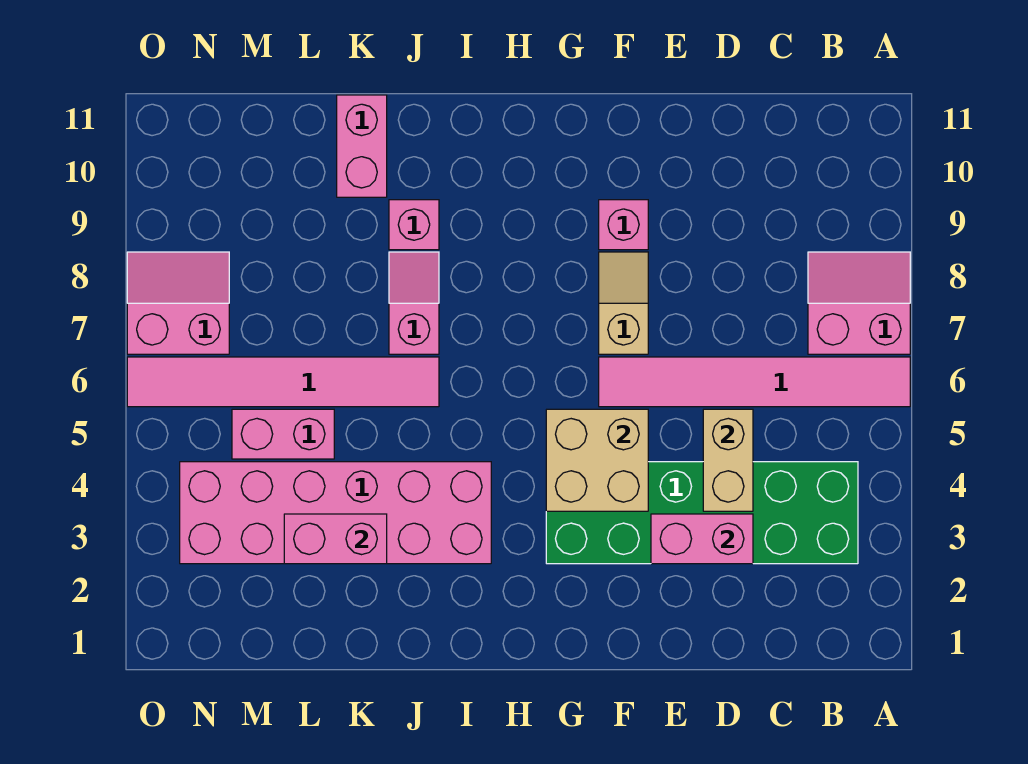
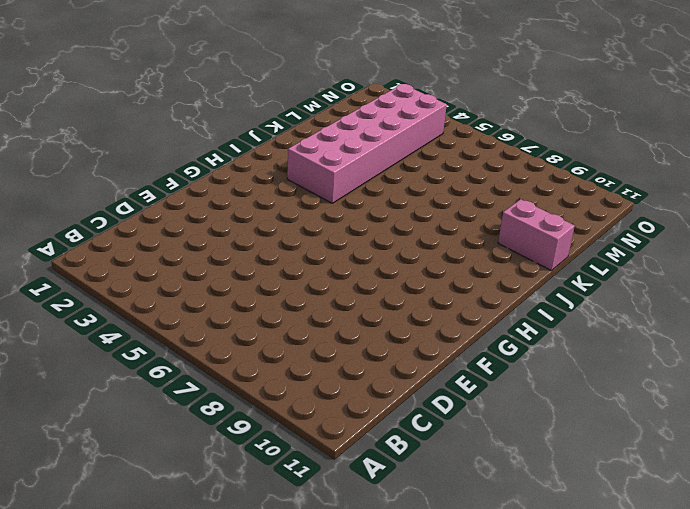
none -> pink tile A6:F6 level 1
none -> pink slope A7:B8 level 1 top 7
none -> green brick B3:G4 level 1

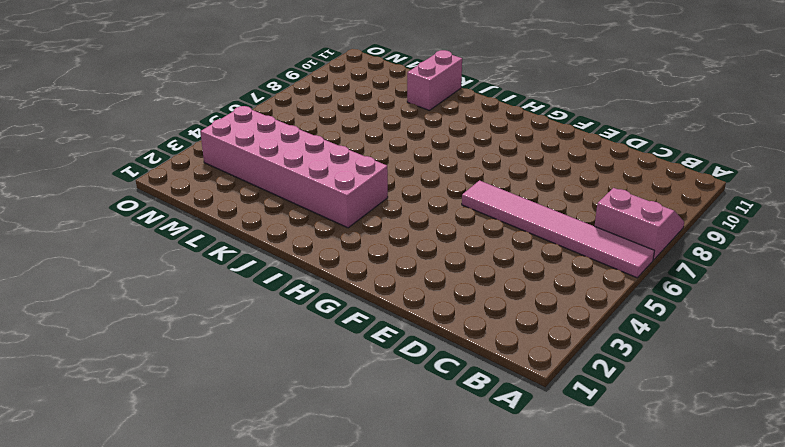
none -> green brick B3:G4 level 1
none -> tan slope F7:F8 level 1 top 7
none -> pink brick F9 level 1

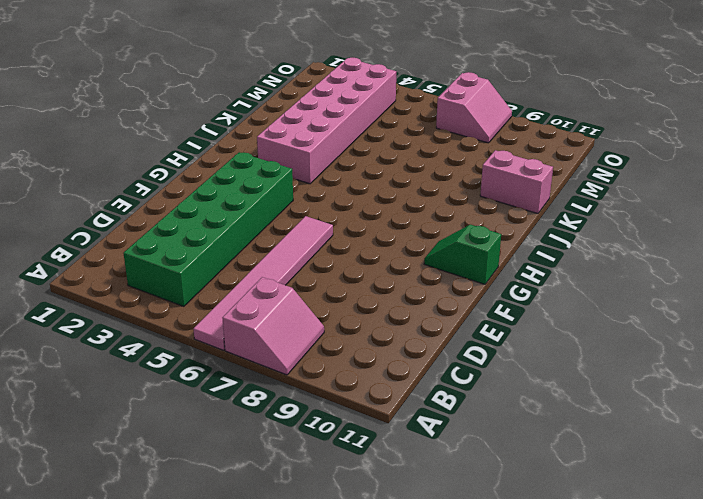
green slope G10:G11 level 1 top 11 -> none
none -> tan slope F7:F8 level 1 top 7
none -> pink brick F9 level 1
none -> pink tile J6:O6 level 1

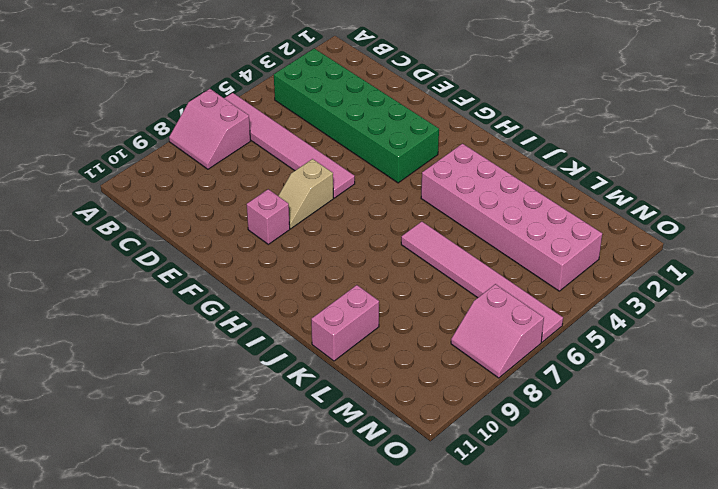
none -> pink slope J7:J8 level 1 top 7
none -> pink brick J9 level 1
none -> pink brick L5:M5 level 1

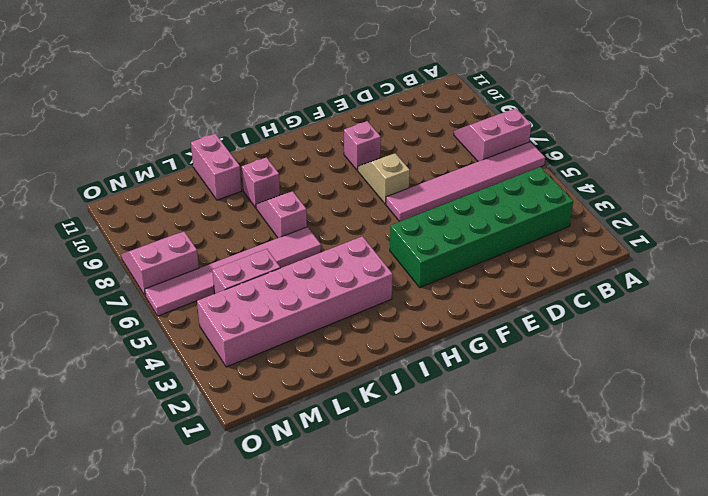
none -> pink brick D3:E3 level 2
none -> tan brick D4:D5 level 2
none -> tan brick F4:G5 level 2

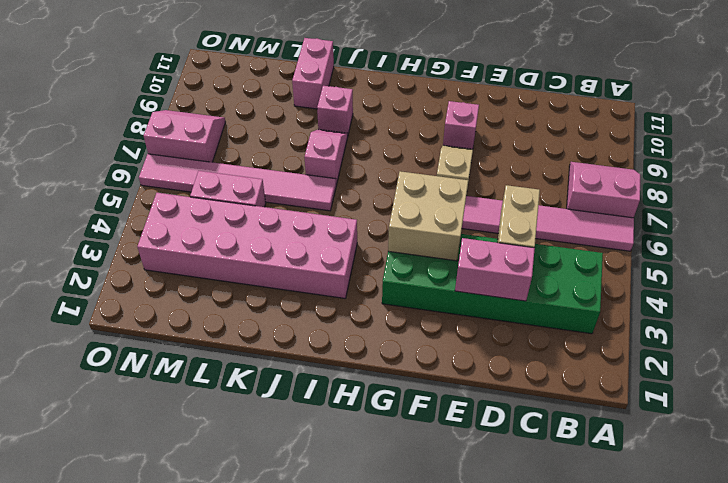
none -> pink brick K3:L3 level 2

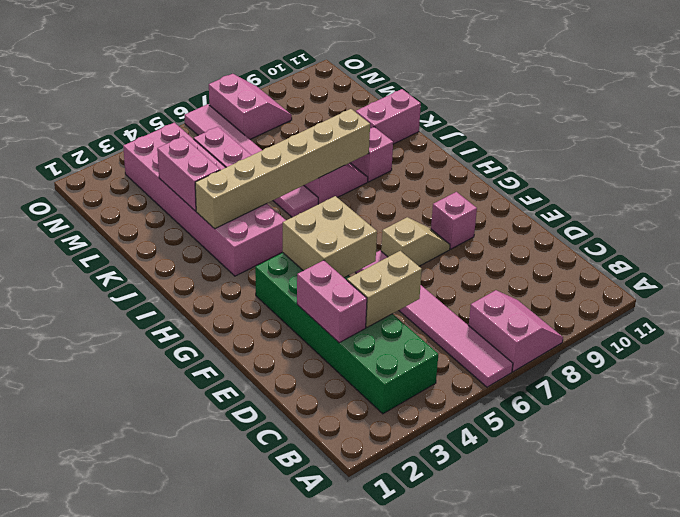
tan brick J3:J8 level 2 -> none

